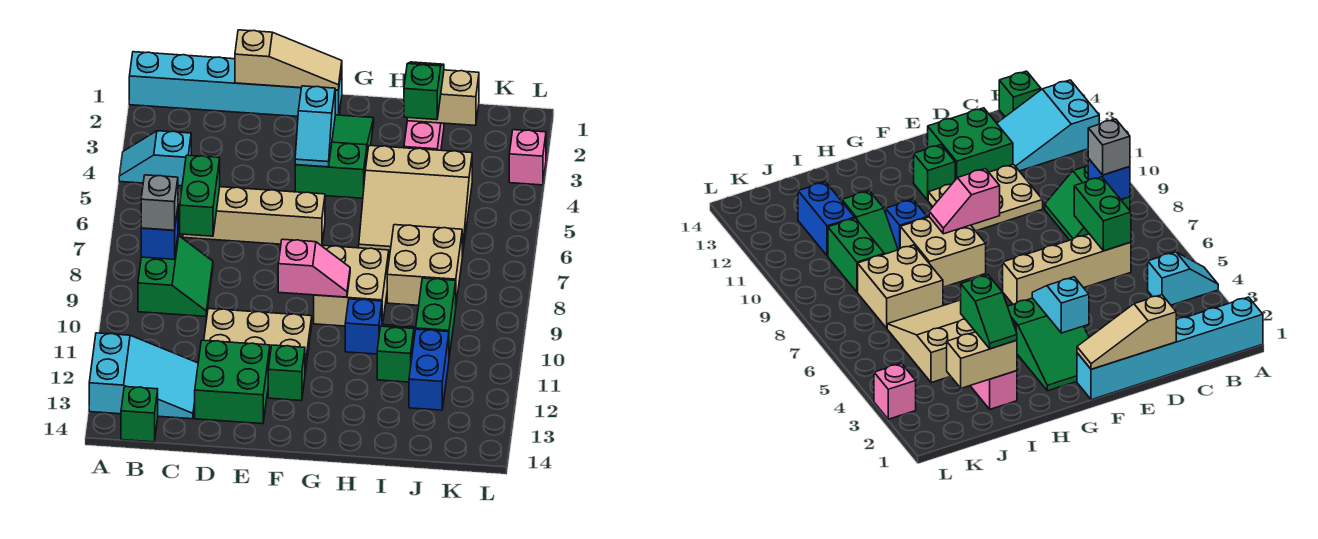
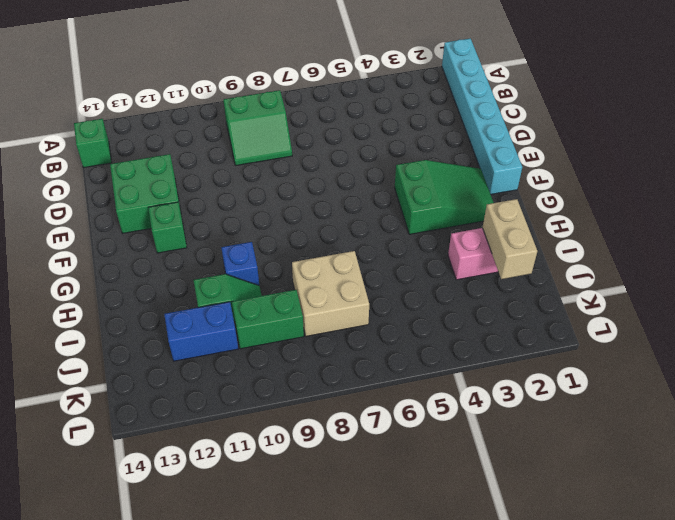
none -> cyan slope A4:B4 level 1 top B
none -> cyan slope A12:C13 level 1 top A
none -> tan brick C6:F6 level 1

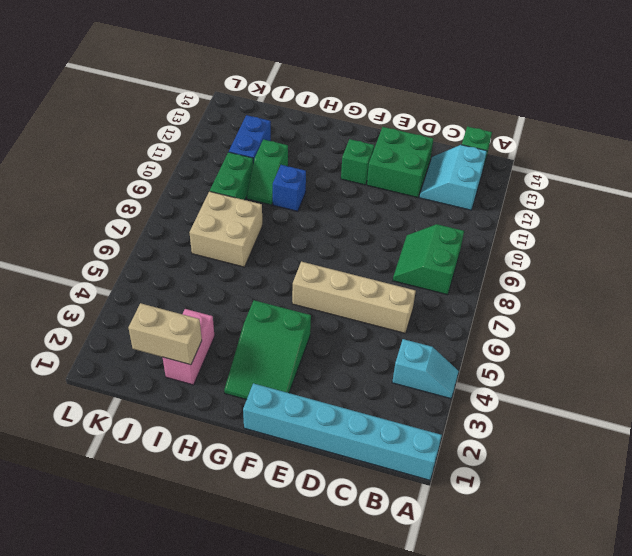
cyan slope B12:C13 level 1 top B -> cyan slope A12:C13 level 1 top A
none -> tan plate D10:F11 level 1
none -> tan brick G8:H9 level 1
none -> tan slope H4:J6 level 1 top 4

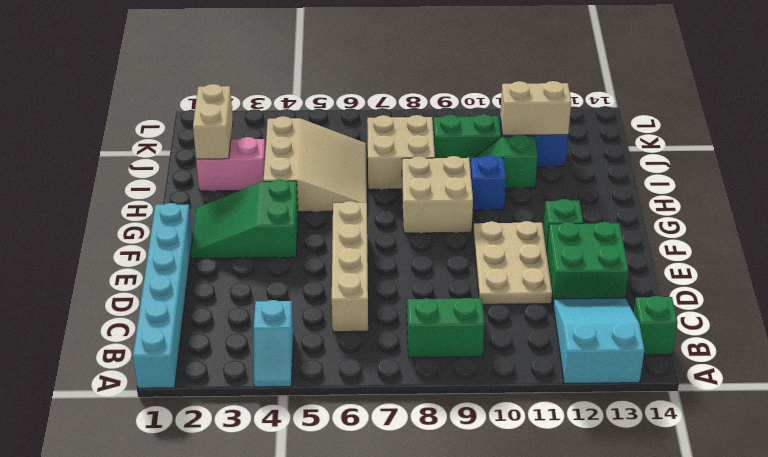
tan brick J11:J12 level 2 -> none
none -> pink brick L3 level 1
none -> blue brick B8 level 2
none -> green brick C6:C7 level 2

